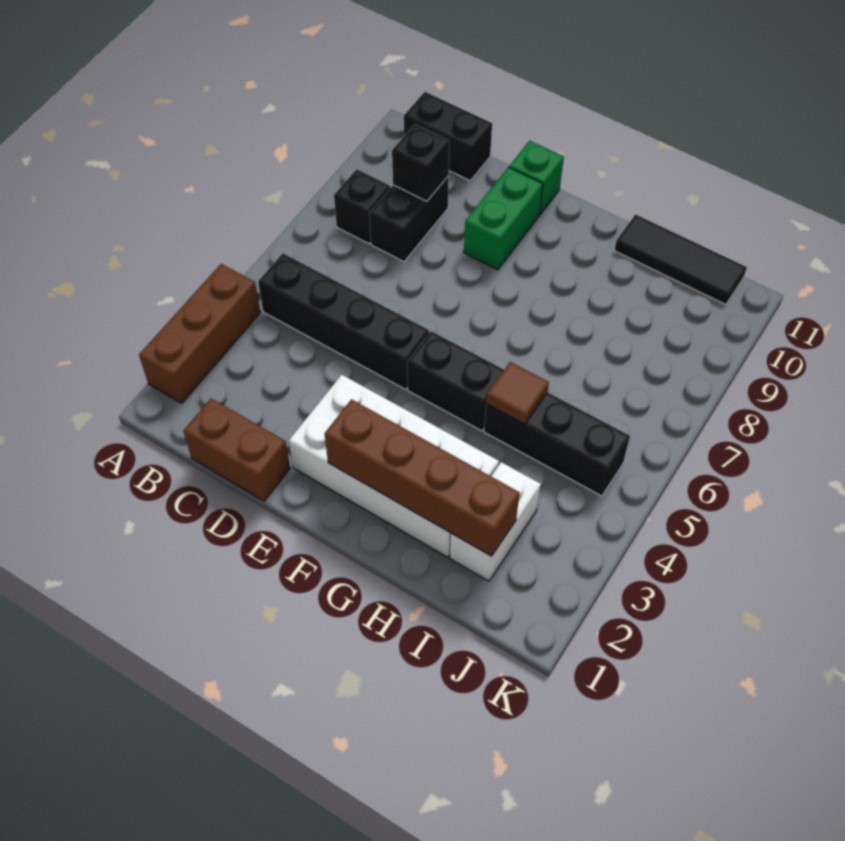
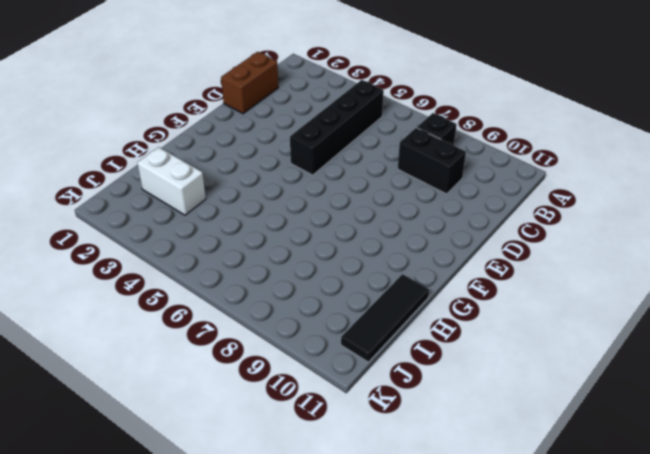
none -> brown brick A2:A4 level 1
none -> black brick B11:C11 level 1
none -> white brick E2:H3 level 1

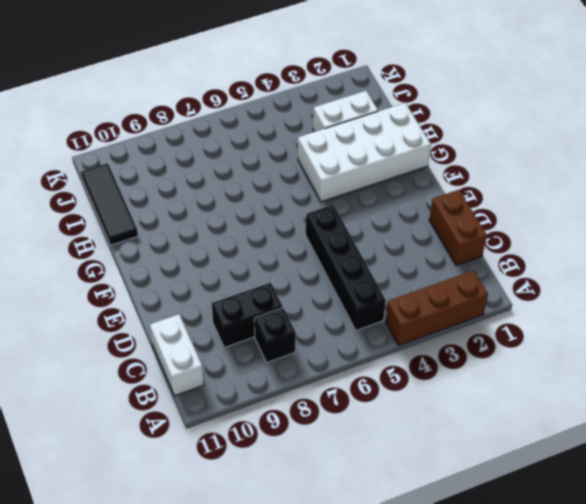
white brick B11:C11 level 1 -> black brick B11:C11 level 1
white brick G1:H4 level 1 -> white brick E2:H3 level 1
none -> green brick E9:E10 level 1
none -> green brick E11 level 1
none -> black brick F5:G5 level 1

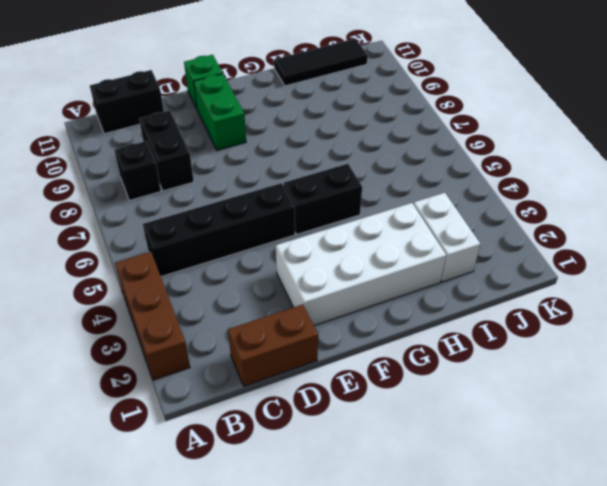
none -> black brick H5:J5 level 1
none -> black brick C9 level 2
none -> brown brick F2:I2 level 2

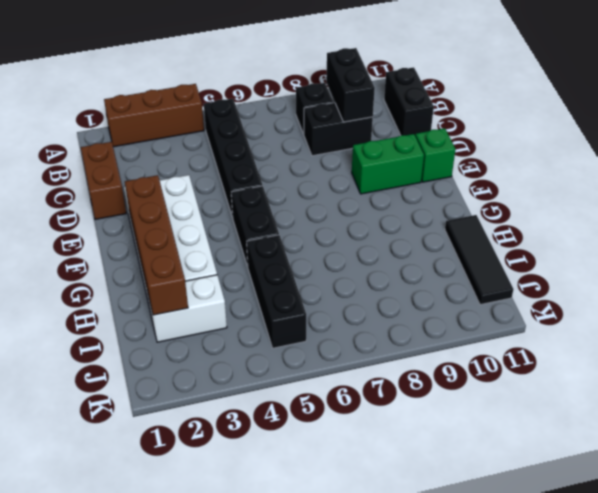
black brick B9:C9 level 2 -> black brick C9 level 2
none -> brown tile H5 level 2

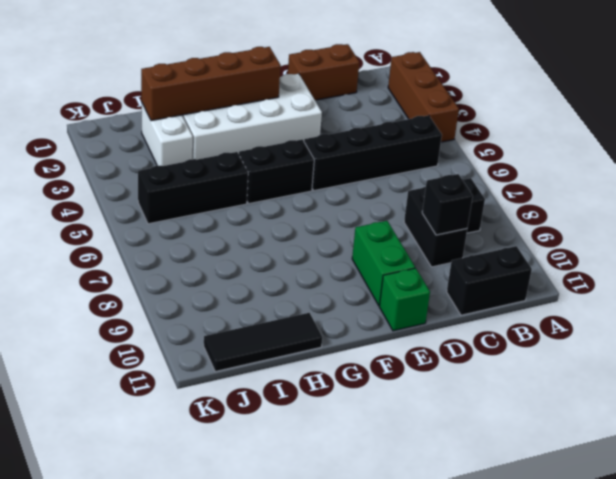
none -> brown tile H5 level 2

